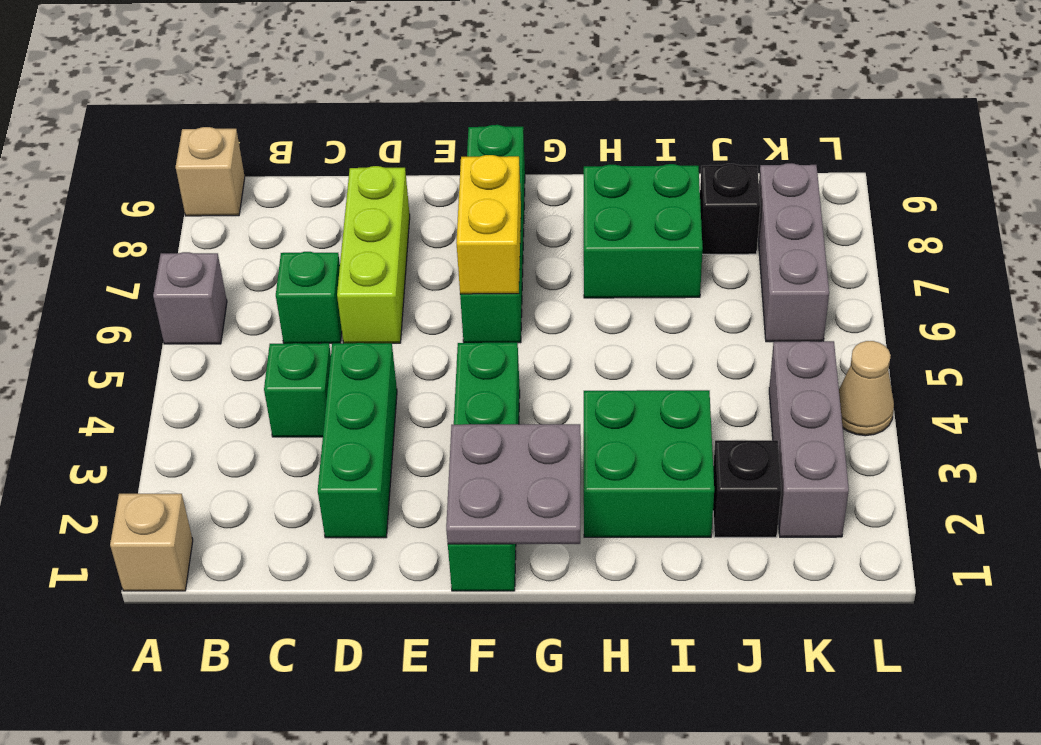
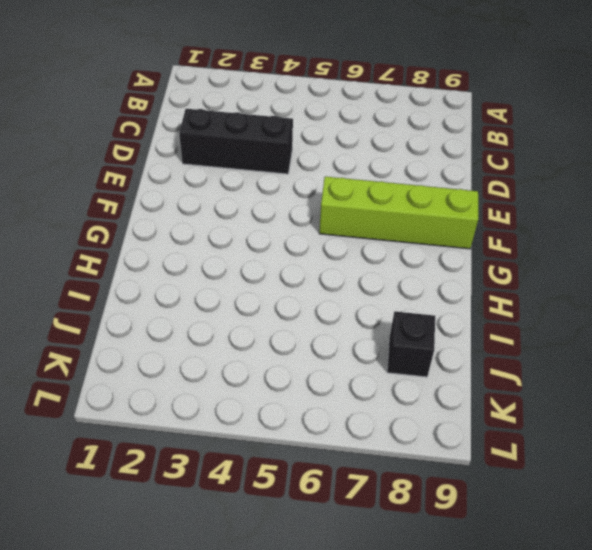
black brick D2:D4 level 1 -> green brick D2:D4 level 1
lime brick F6:F9 level 1 -> green brick F6:F9 level 1
none -> tan brick A1 level 1
none -> grey brick A6 level 1
none -> tan brick A9 level 1

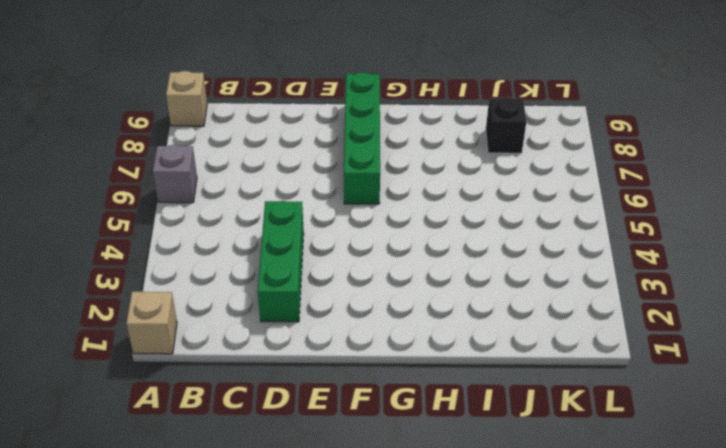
none -> green brick C4 level 1
none -> green brick C6 level 1
none -> lime brick D6:D8 level 1

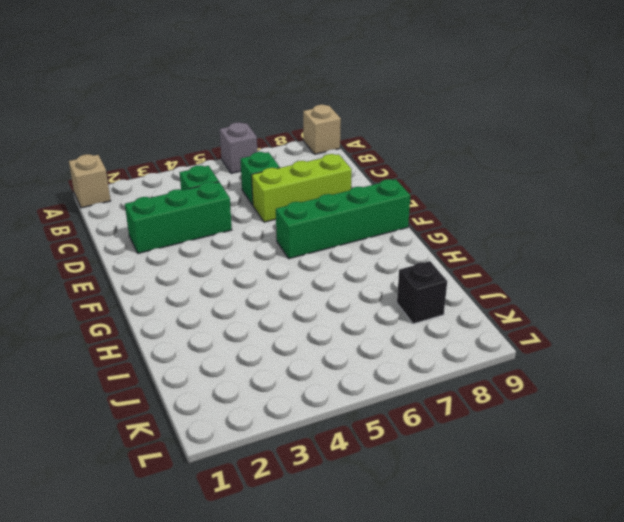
none -> green brick F1:F4 level 1
none -> green brick H2:I3 level 1
none -> green brick H7:I8 level 1

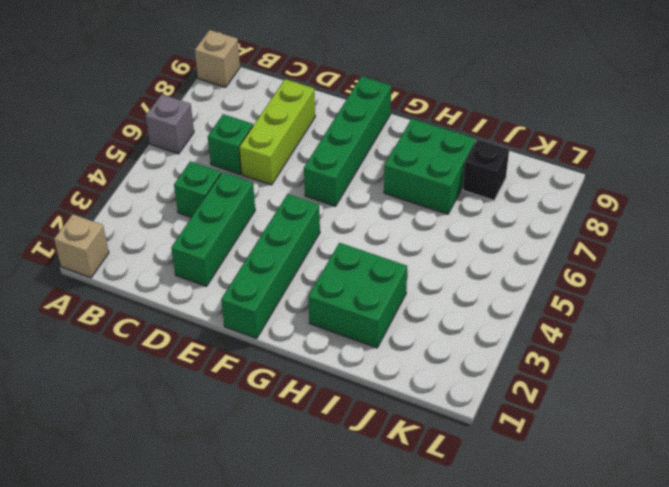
none -> black brick J2 level 1
none -> grey brick K2:K4 level 1
none -> grey brick K6:K8 level 1

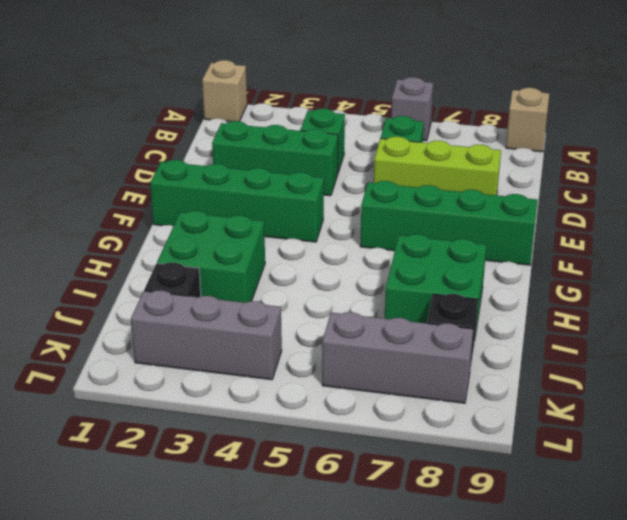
none -> tan cone L4 level 1
none -> grey plate F1:G2 level 2
none -> yellow brick F6:F7 level 2

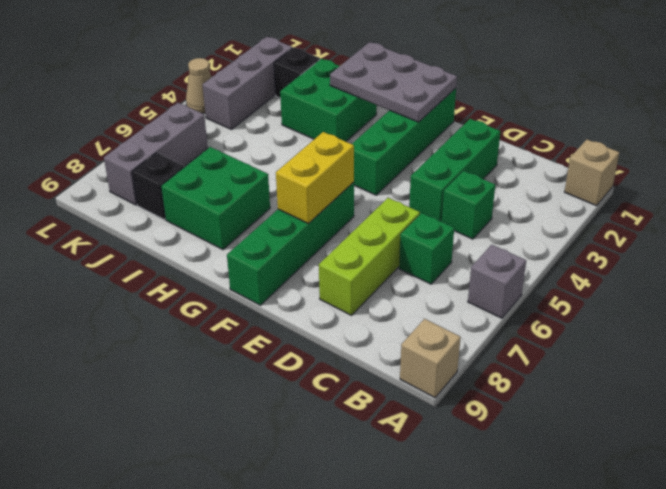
grey plate F1:H2 level 2 -> grey plate F1:G2 level 2

